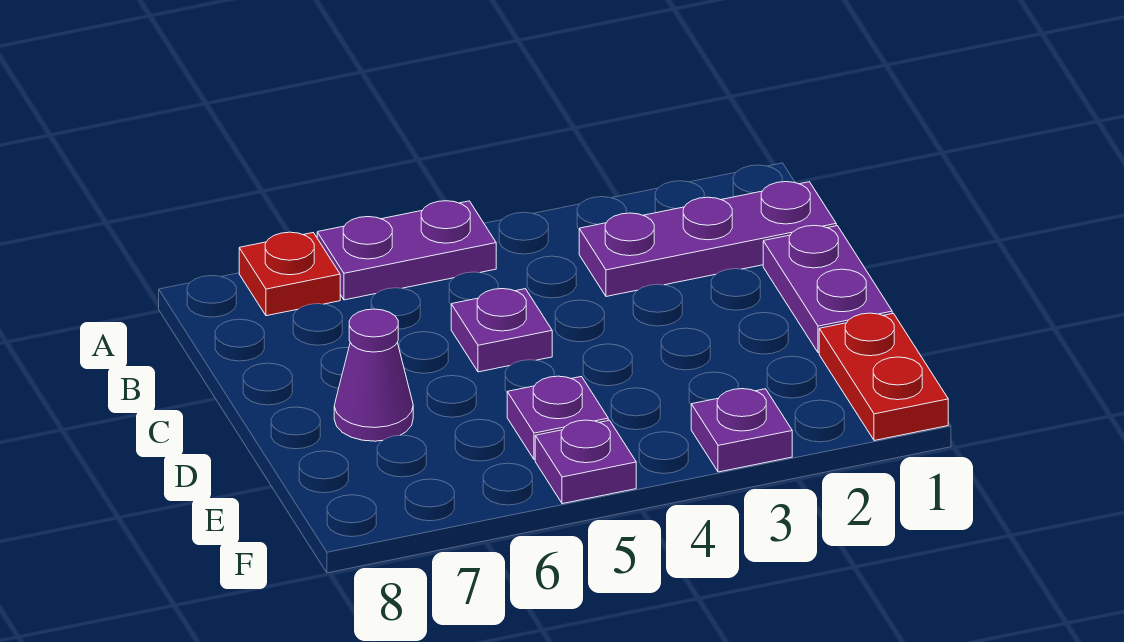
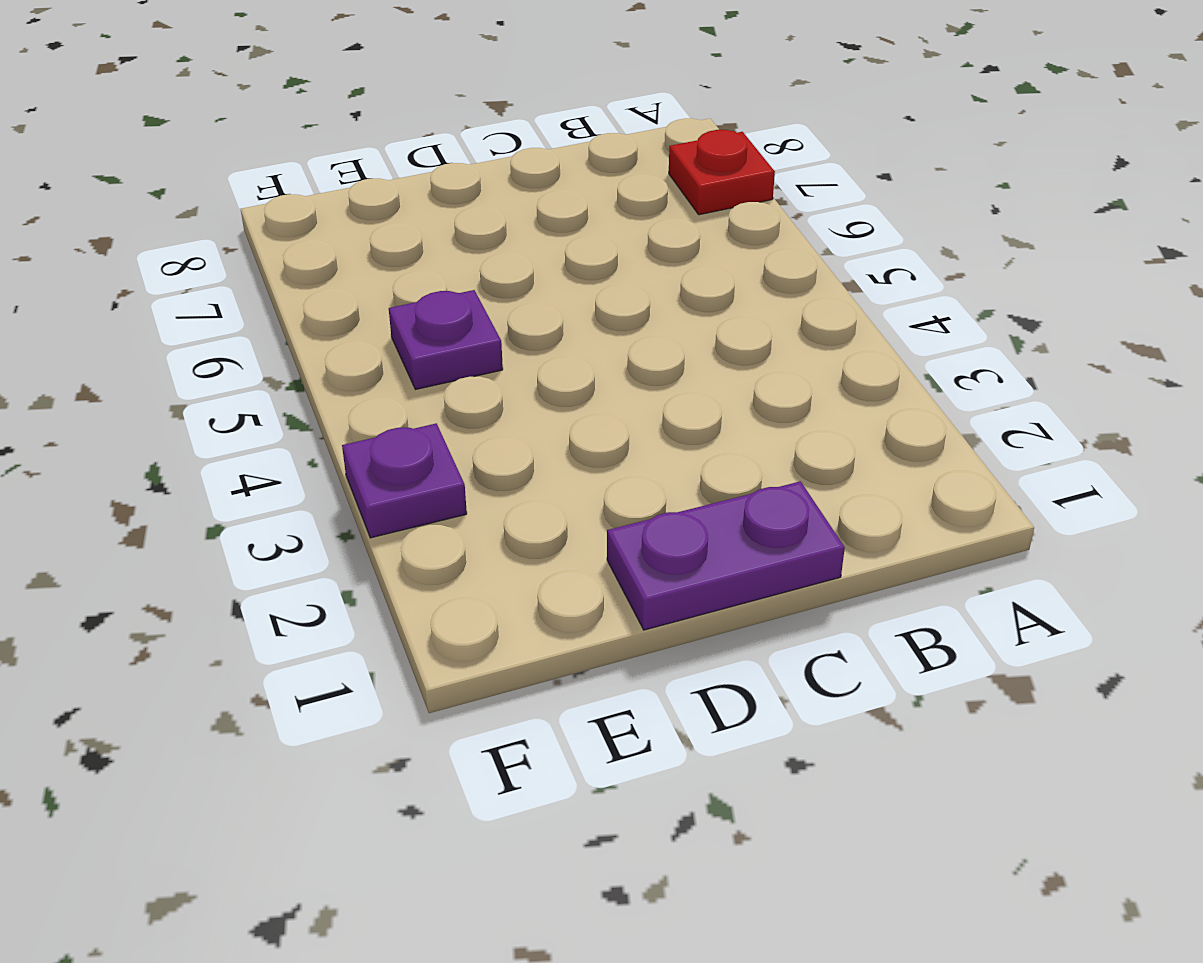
none -> purple plate A5:A6 level 1
none -> purple plate B1:B3 level 1

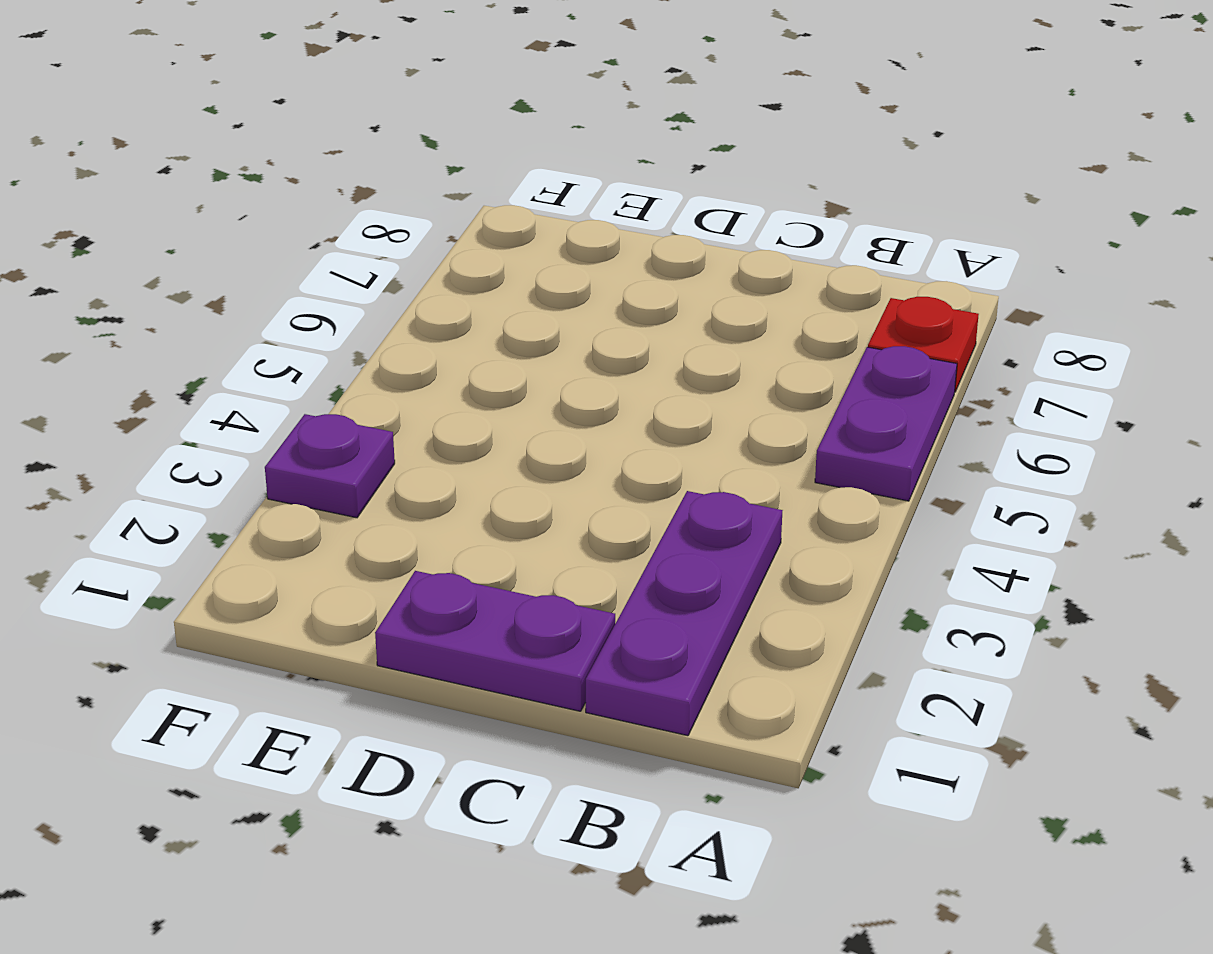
none -> purple plate C5 level 1
none -> purple cone D7 level 1

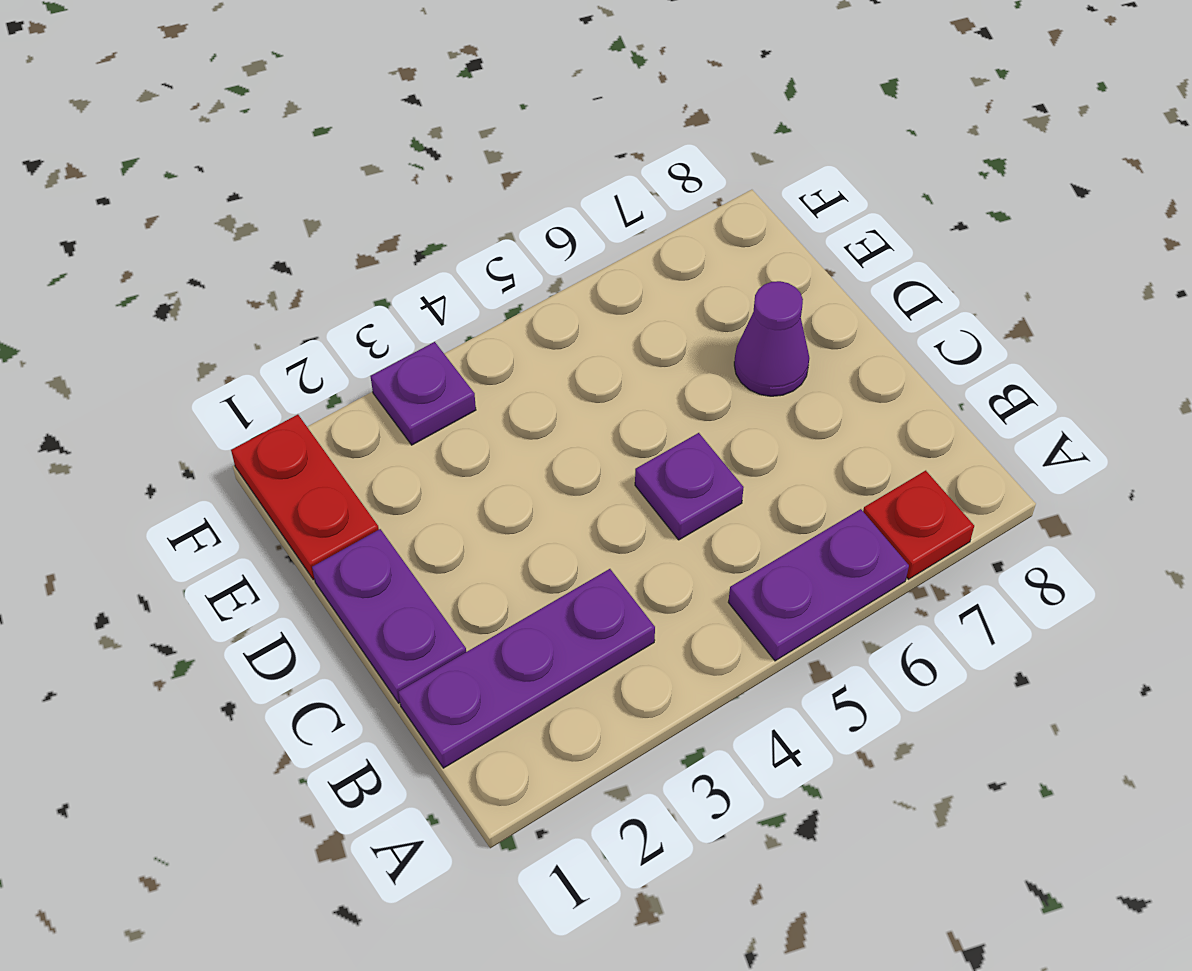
none -> purple plate E5 level 1
none -> purple plate F5 level 1

